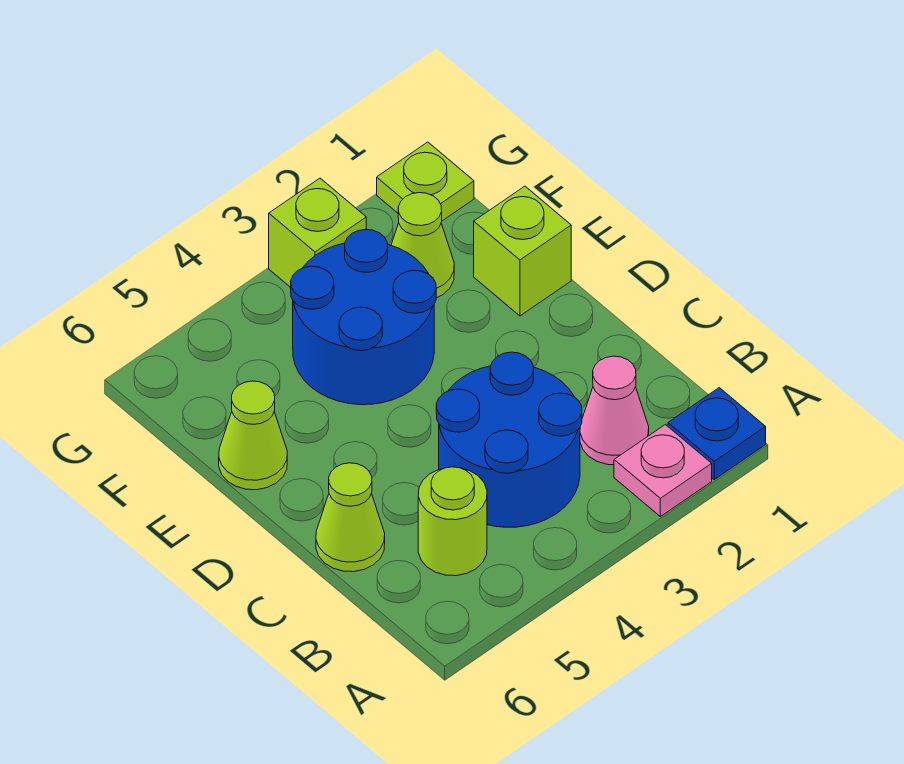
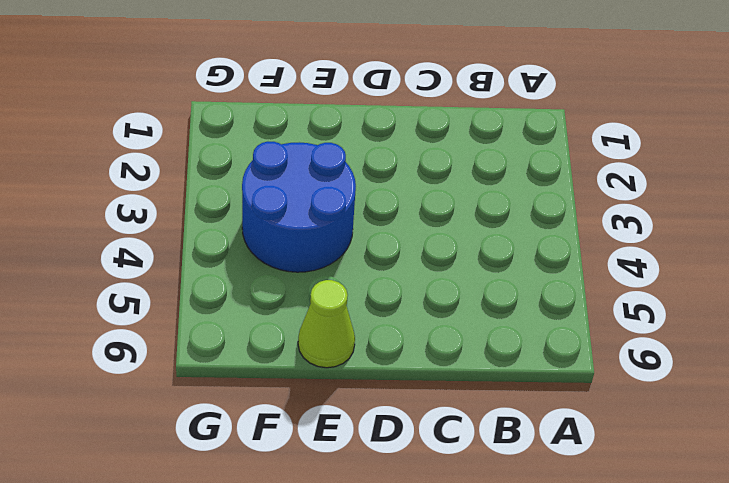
none -> blue plate A1 level 1
none -> pink plate A2 level 1
none -> pink cone B2 level 1

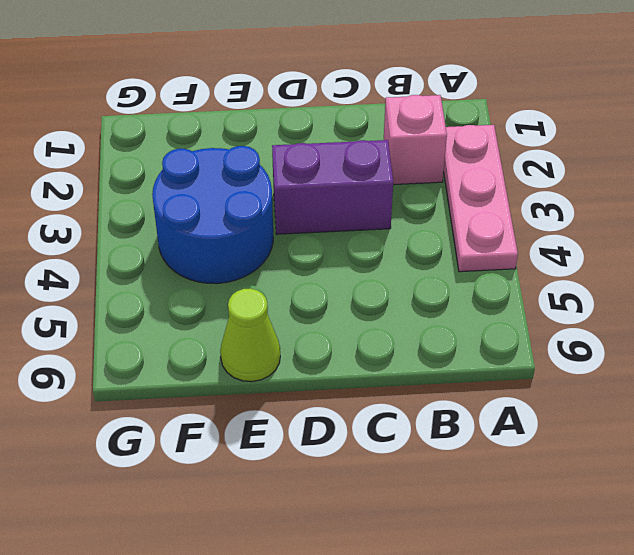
pink plate A2:A4 level 1 -> pink plate A2 level 1
pink brick B2 level 1 -> pink cone B2 level 1
purple brick C3:D3 level 1 -> blue round brick B3:C4 level 1
none -> blue plate A1 level 1
none -> lime round brick B5 level 1
none -> lime cone C6 level 1

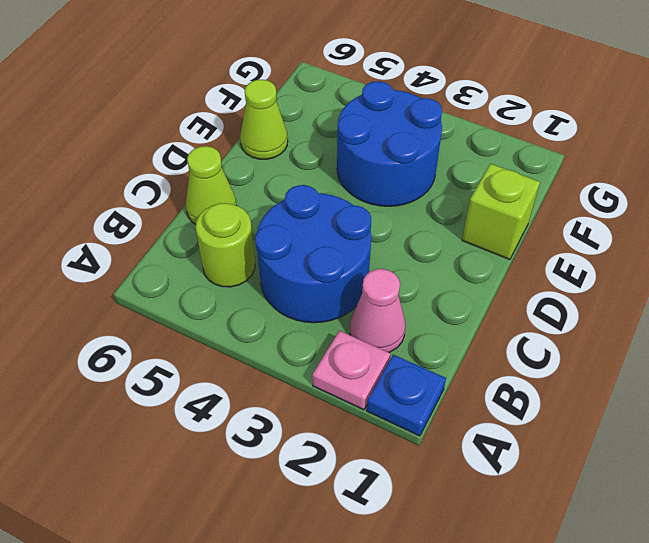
none -> lime cone F2 level 1
none -> lime plate G1 level 1
none -> lime brick G3 level 1

